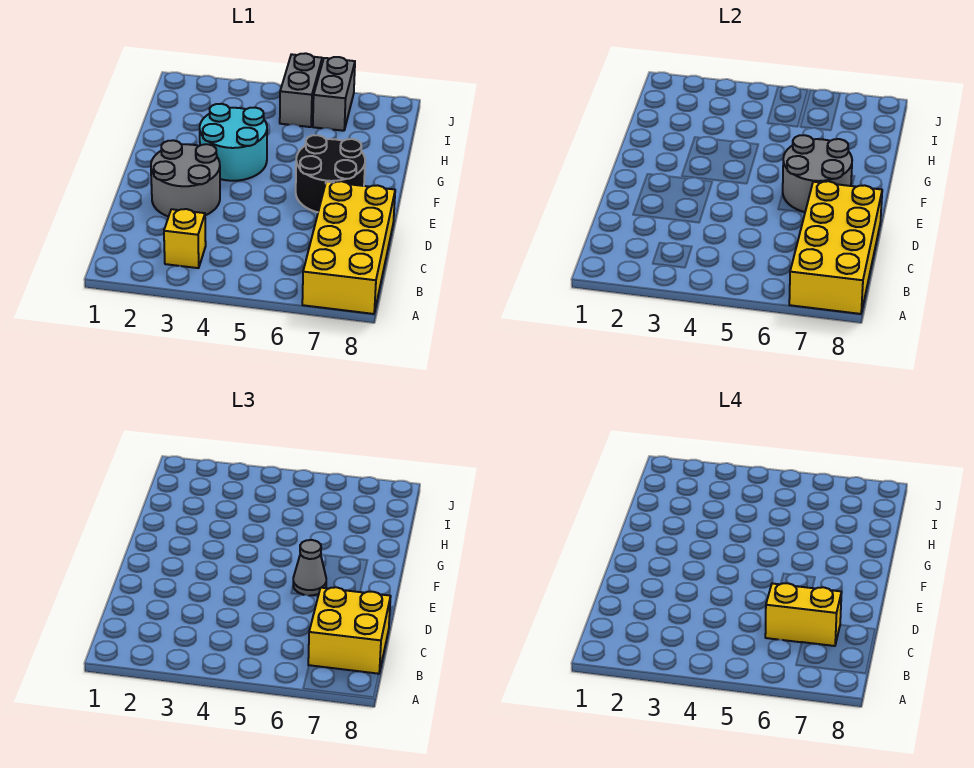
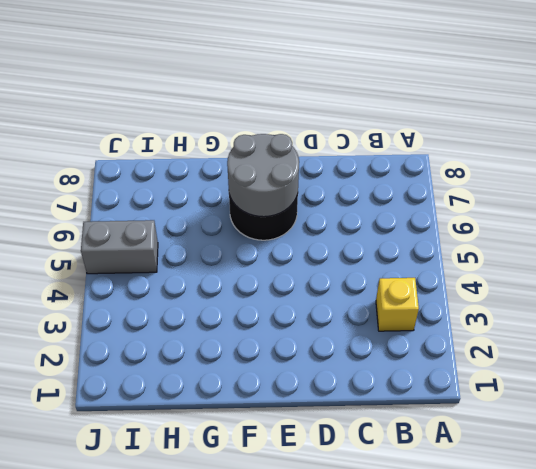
none -> yellow brick A7:D8 level 1
none -> grey round brick D2:E3 level 1
none -> cyan round brick F3:G4 level 1

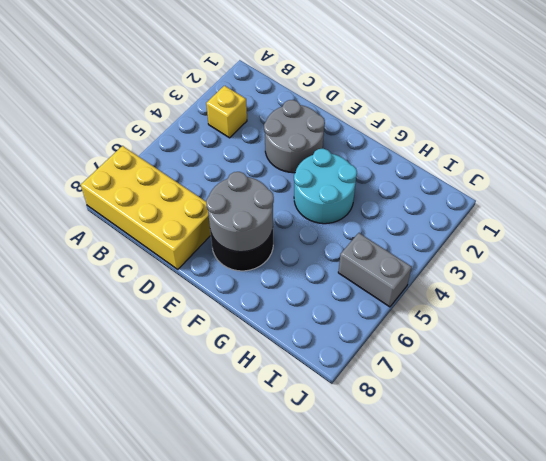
none -> grey brick I6:J6 level 1
none -> yellow brick A7:D8 level 2
none -> yellow brick B7:C8 level 3

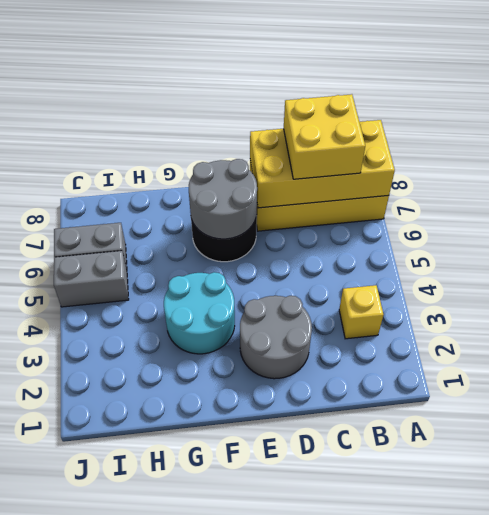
none -> grey cone E6 level 3
none -> yellow brick C6:C7 level 4

